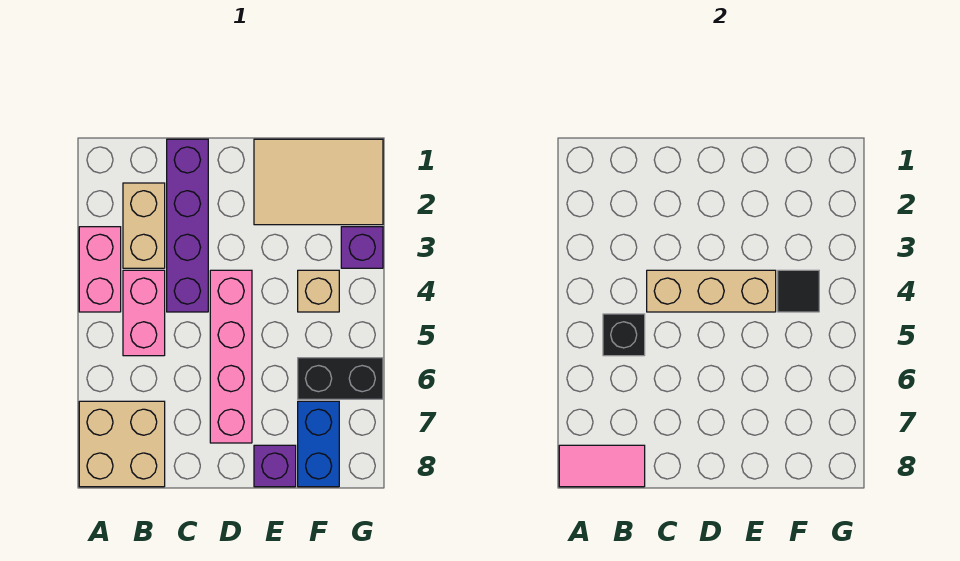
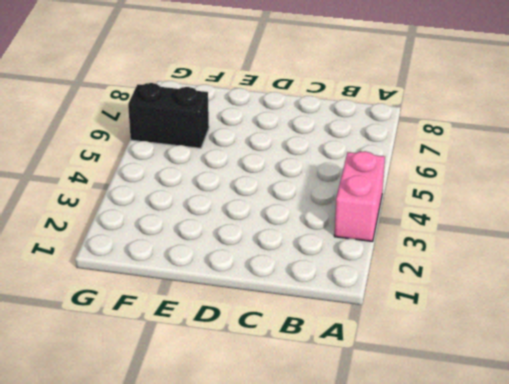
none -> tan brick A7:B8 level 1
none -> tan brick B2:B3 level 1
none -> pink brick B4:B5 level 1

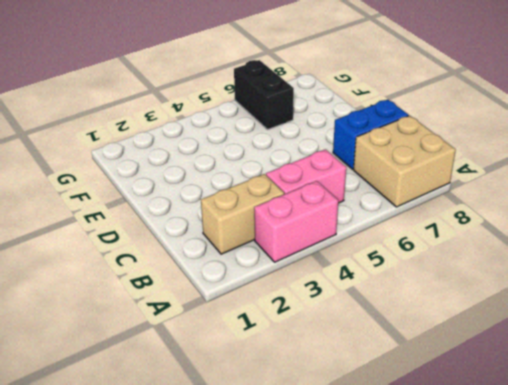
blue brick C7:C8 level 1 -> blue brick F7:F8 level 1
none -> purple brick C1:C4 level 1
none -> pink brick D4:D7 level 1
none -> tan tile E1:G2 level 1

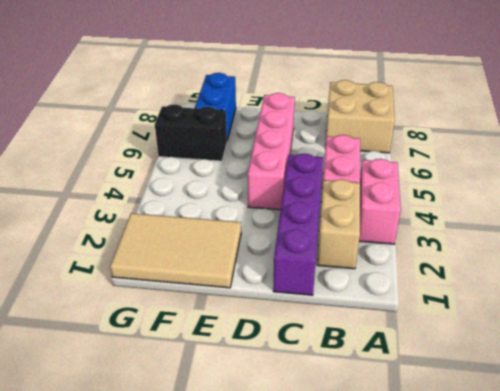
none -> purple brick E8 level 1
none -> tan brick F4 level 1
none -> purple brick G3 level 1

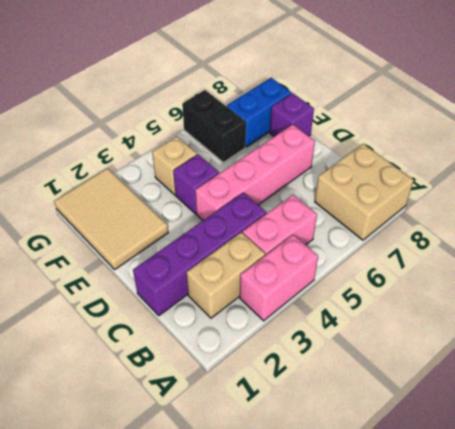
purple brick E4 level 1 -> purple brick G3 level 1
none -> pink tile A8:B8 level 2
none -> black brick B5 level 2
none -> tan brick C4:E4 level 2

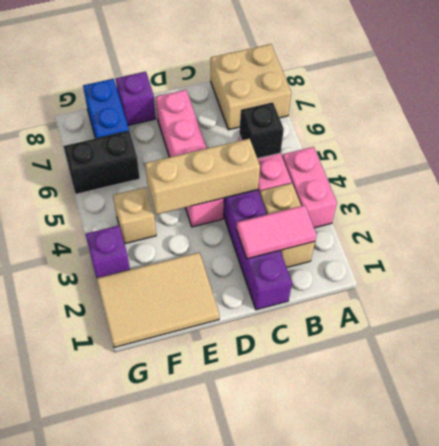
pink tile B2:C2 level 2 -> pink tile A8:B8 level 2
none -> black tile F4 level 2

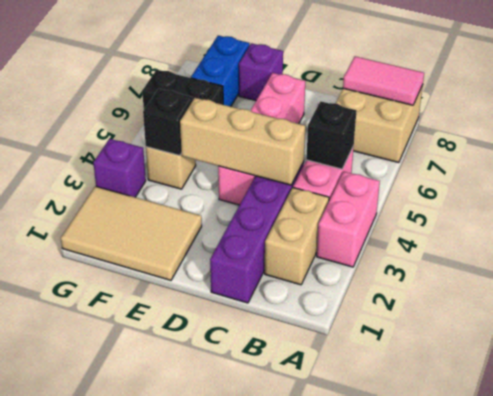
black brick F4 level 2 -> black tile F4 level 2

